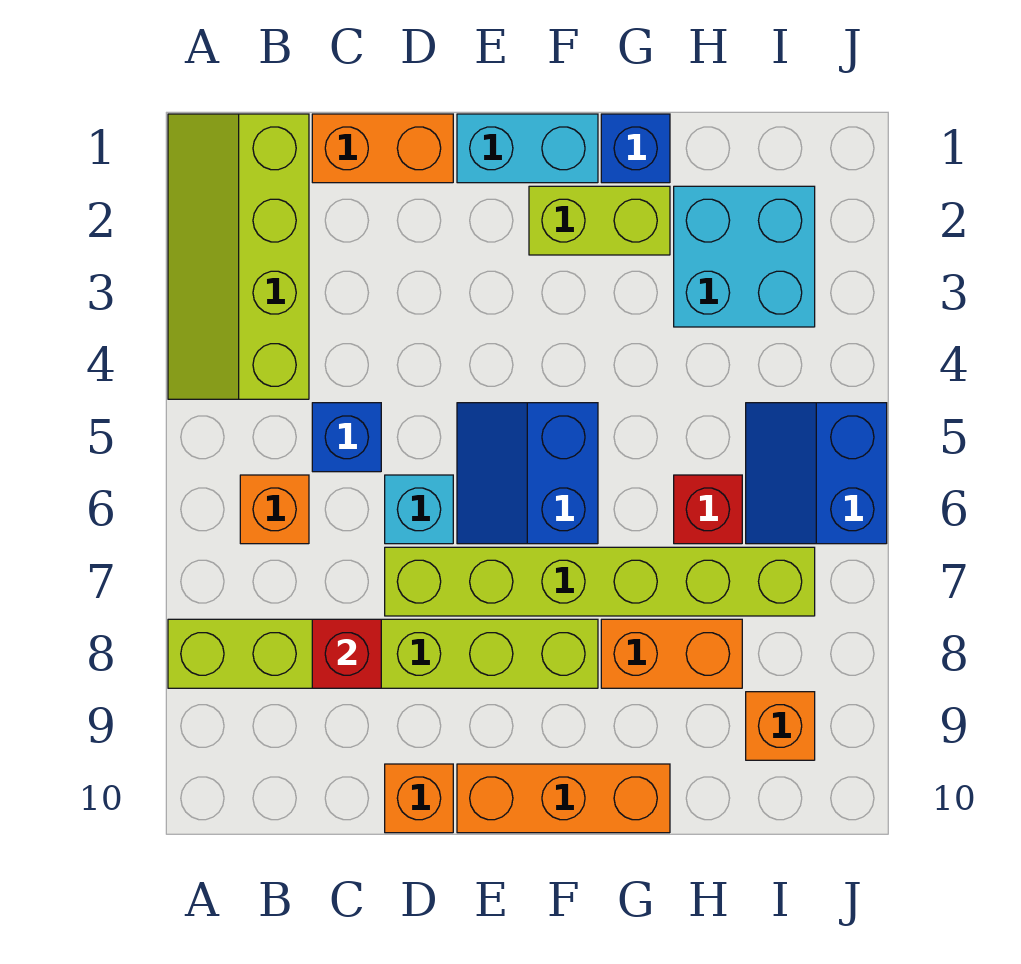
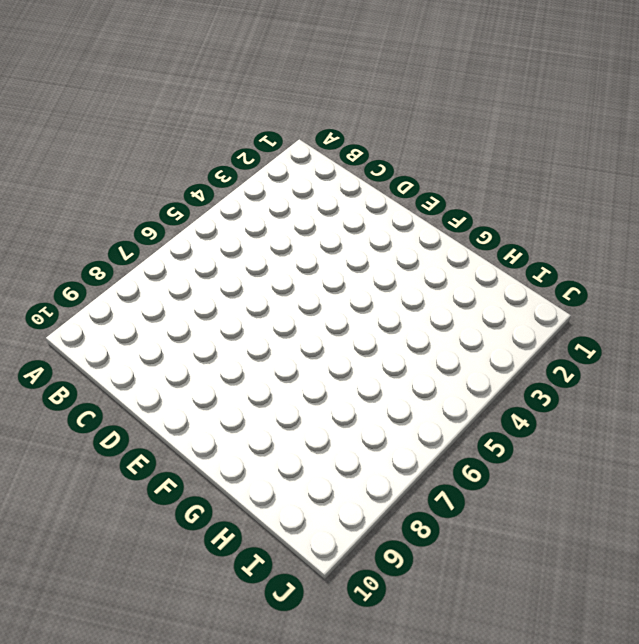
none -> lime slope A1:B4 level 1 top B
none -> lime brick A8:F8 level 1
none -> orange brick B6 level 1

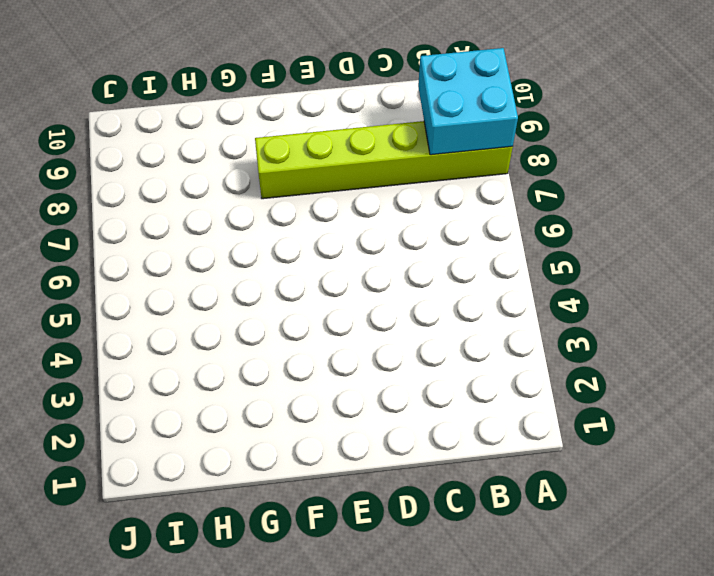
cyan brick A8:B9 level 2 -> cyan brick H2:I3 level 1
none -> lime slope A1:B4 level 1 top B
none -> orange brick B6 level 1
none -> orange brick C1:D1 level 1

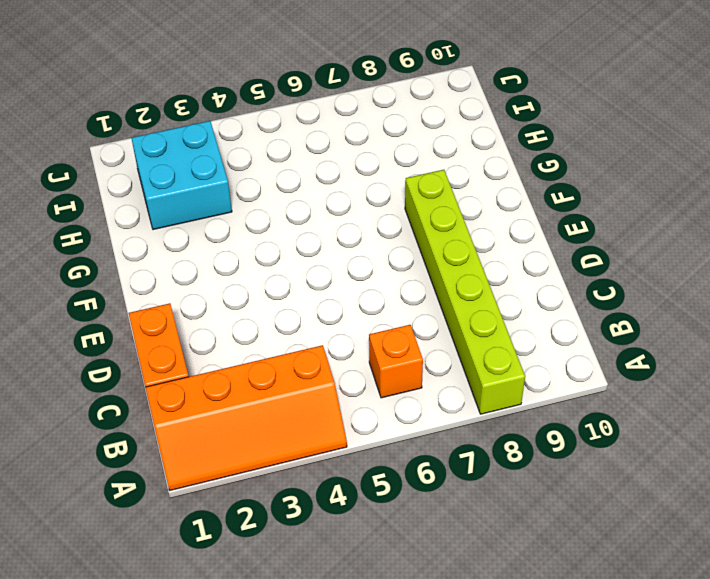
orange slope A1:B4 level 1 top B -> lime slope A1:B4 level 1 top B
none -> blue brick C5 level 1
none -> cyan brick D6 level 1
none -> lime brick D7:I7 level 1

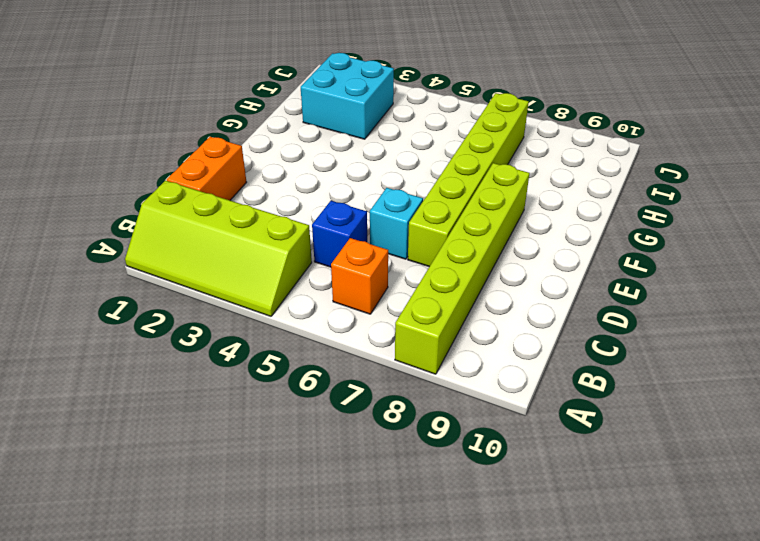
none -> orange brick D10 level 1
none -> cyan brick E1:F1 level 1
none -> blue slope E5:F6 level 1 top F

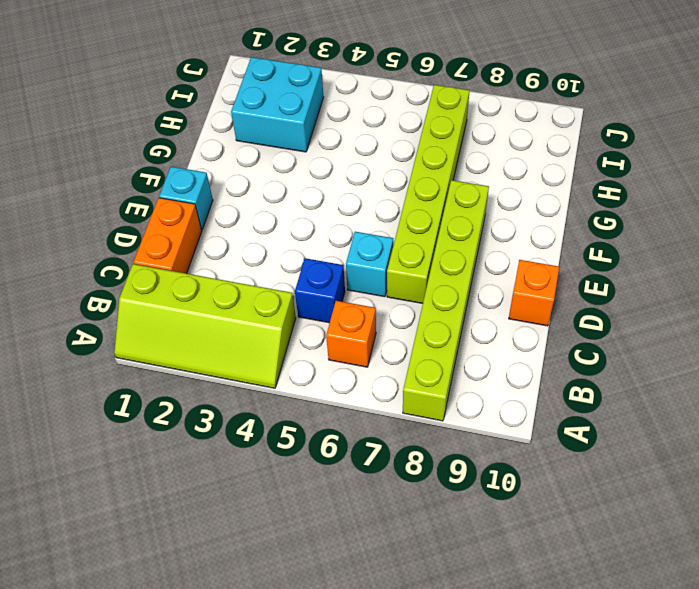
cyan brick E1 level 1 -> cyan brick E1:F1 level 1
none -> blue slope E5:F6 level 1 top F
none -> orange brick E10:G10 level 1
none -> lime brick F2:G2 level 1

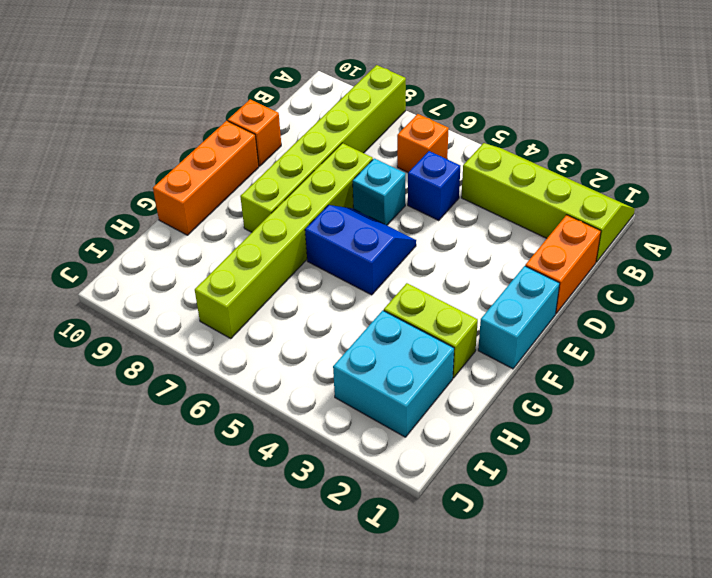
lime brick G2:G3 level 1 -> lime brick F2:G2 level 1
none -> blue brick G1 level 1
none -> orange brick G8:H8 level 1
none -> red brick H6 level 1

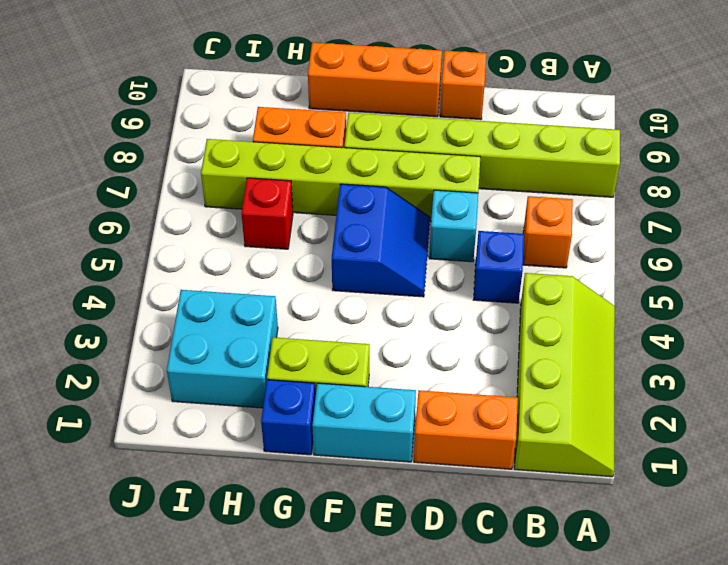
none -> blue slope I5:J6 level 1 top J
none -> orange brick I9 level 1
none -> red brick C8 level 2

